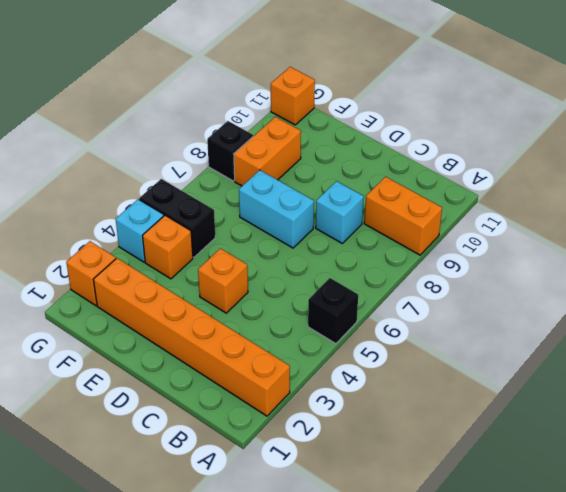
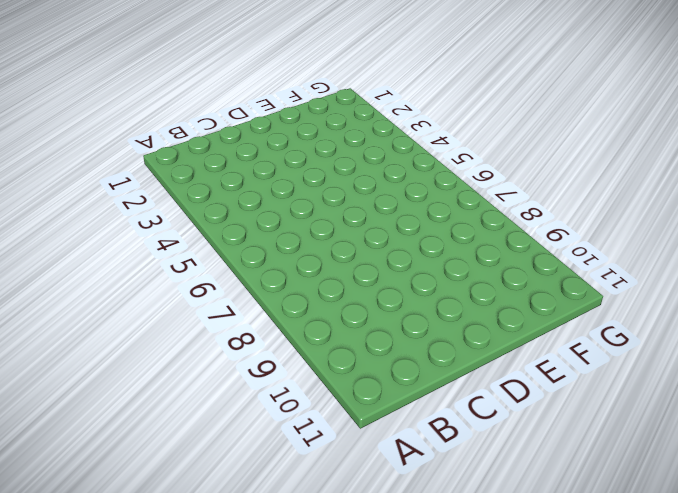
none -> orange brick A2:F2 level 1
none -> black brick A5 level 1
none -> orange brick A9:B9 level 1

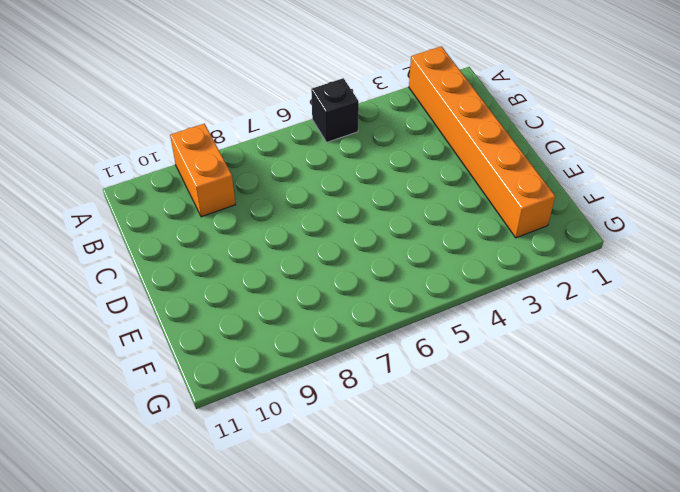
none -> cyan brick C8 level 1
none -> orange brick D4 level 1
none -> cyan brick D7:E7 level 1

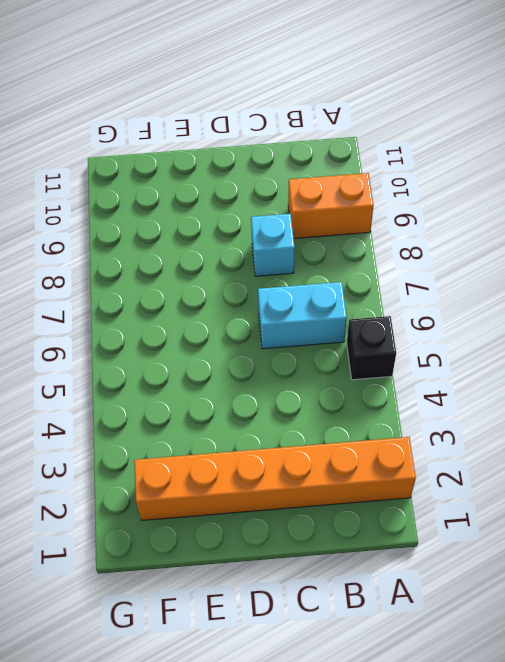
cyan brick B6:C6 level 1 -> cyan brick D7:E7 level 1
none -> orange brick D4 level 1
none -> orange brick F4 level 1
none -> black brick F5:G5 level 1

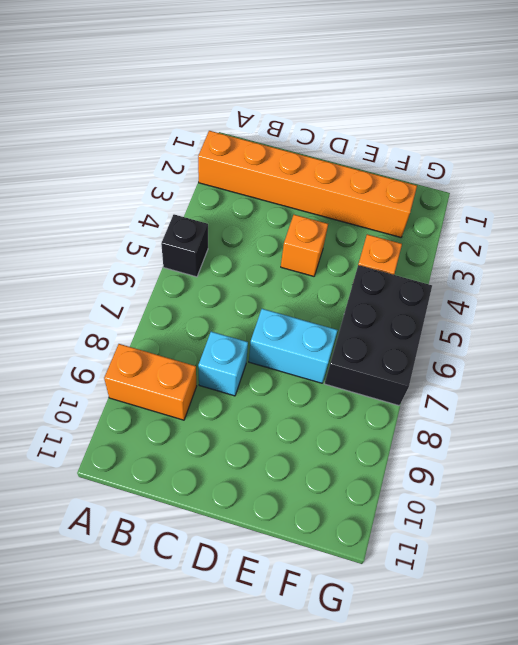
black brick F5:G7 level 1 -> black brick F5:G5 level 1
none -> orange brick F8:F9 level 1
none -> orange brick G2 level 1
none -> cyan brick G4 level 1

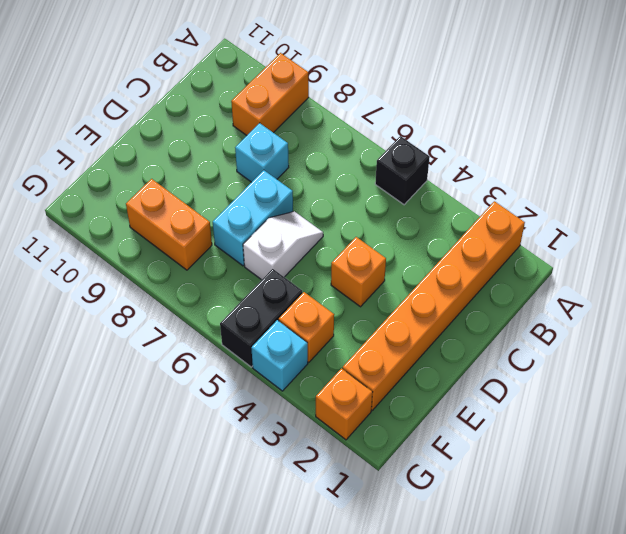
white slope D6:E6 level 1 top E -> none
none -> black brick G8 level 1
none -> orange brick G11 level 1

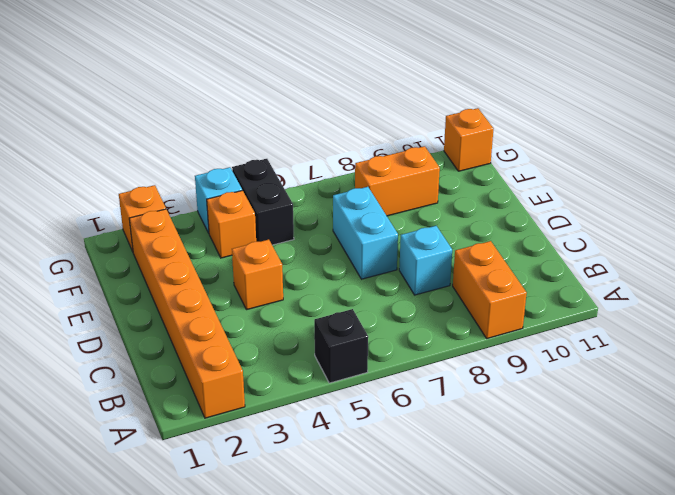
none -> black brick G8 level 1

